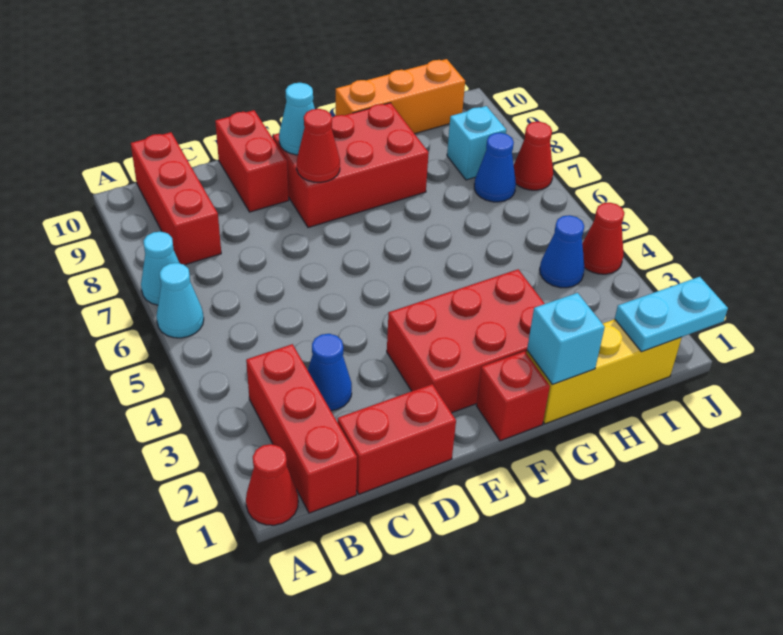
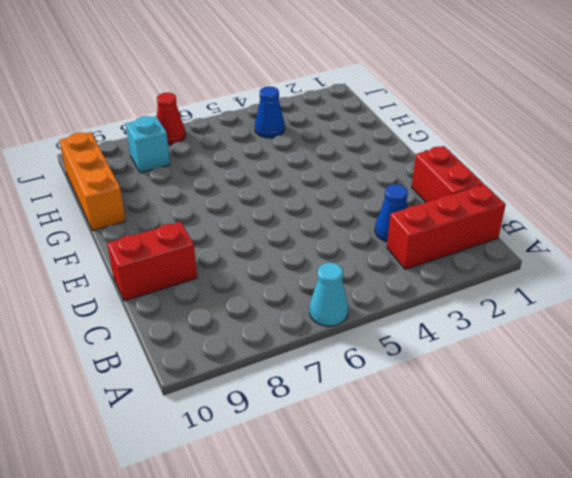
none -> red cone A1 level 1
none -> cyan cone A7 level 1
none -> red brick B8:B10 level 1

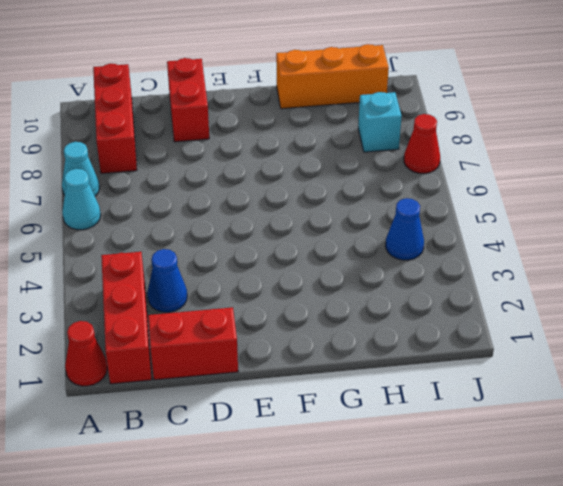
none -> red brick E2:G3 level 1
none -> red brick E8:G9 level 1
none -> red brick F1 level 1

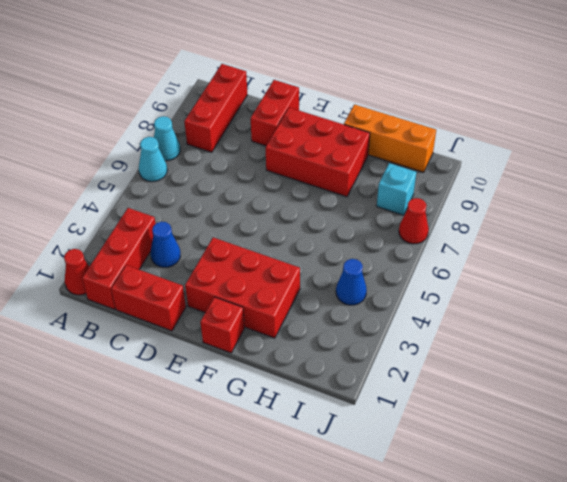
none -> yellow brick G1:I1 level 1
none -> blue cone I7 level 1
none -> red cone J4 level 1

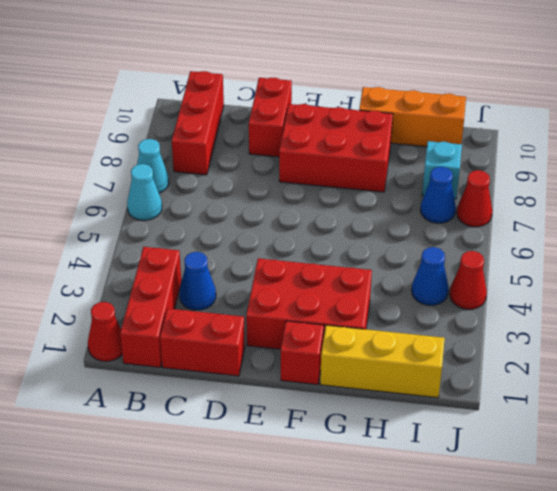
none -> red cone E8 level 2
none -> cyan cone E9 level 2
none -> cyan brick G1 level 2

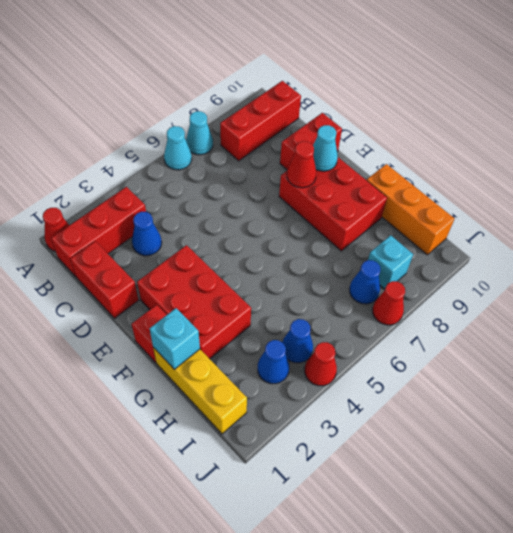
blue cone I3 level 1 -> none
none -> cyan plate I1:J1 level 2

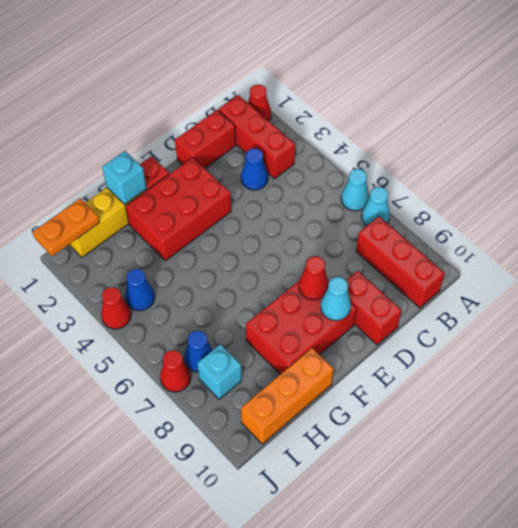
orange plate I1:J1 level 2 -> cyan plate I1:J1 level 2

